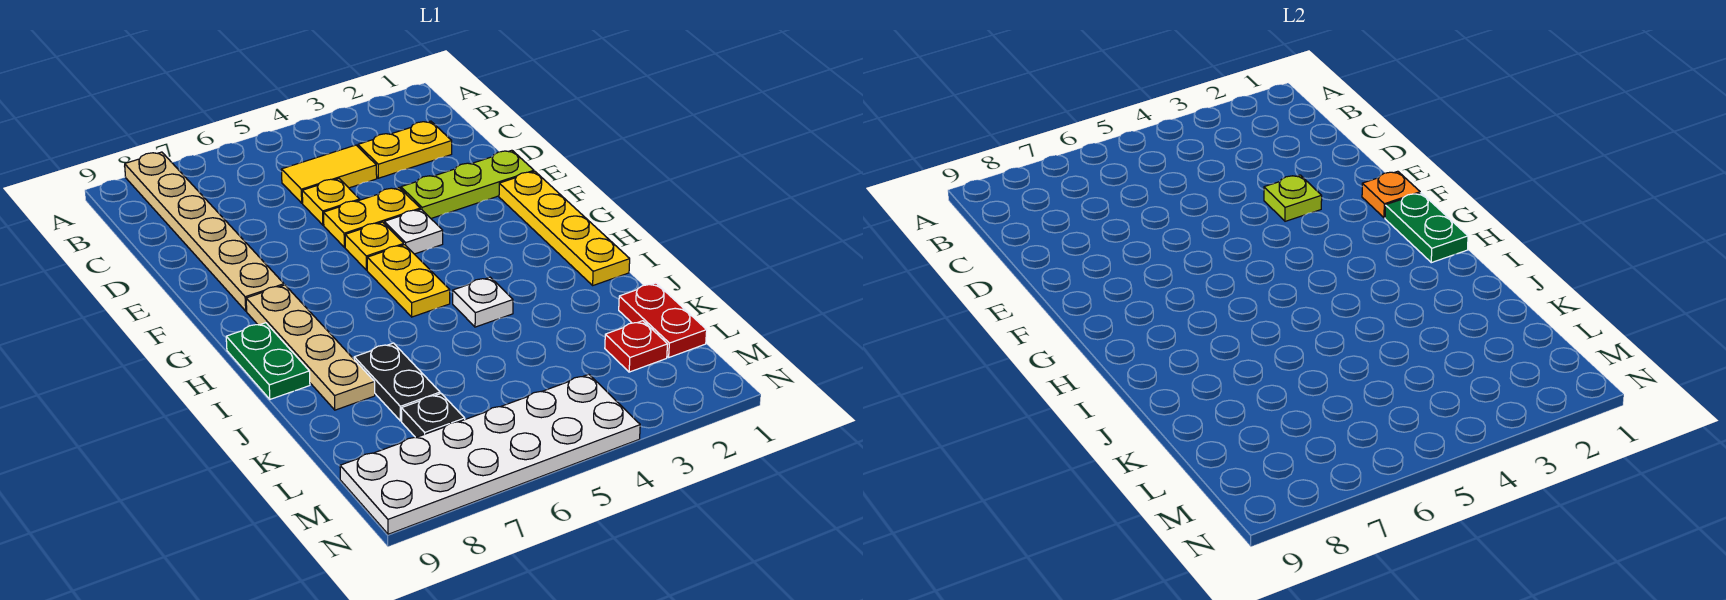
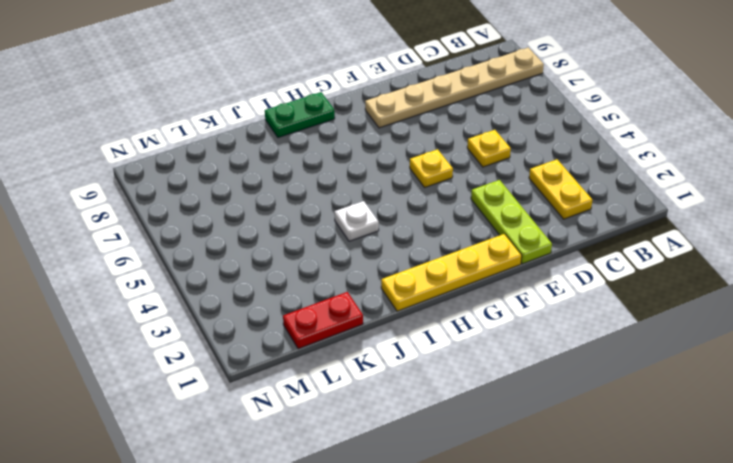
none -> yellow tile C4:C5 level 1
none -> yellow plate E4:E5 level 1
none -> white plate F4 level 1

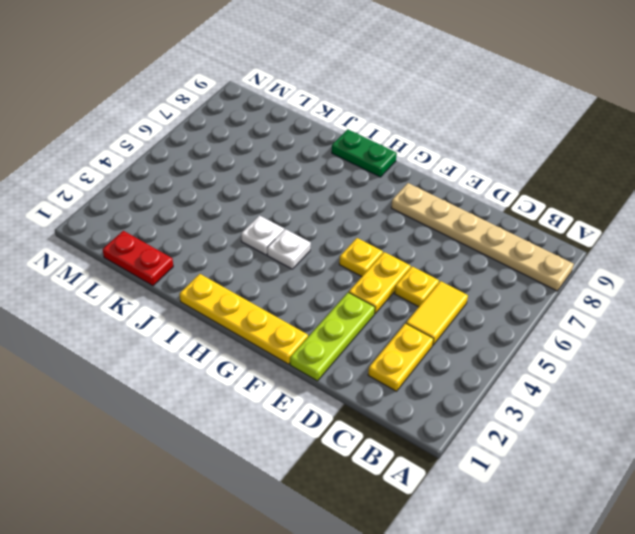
white plate H4 level 1 -> white plate F4 level 1
none -> yellow plate G5:H5 level 1
none -> tan plate G8:J8 level 1
none -> black plate J7:K7 level 1

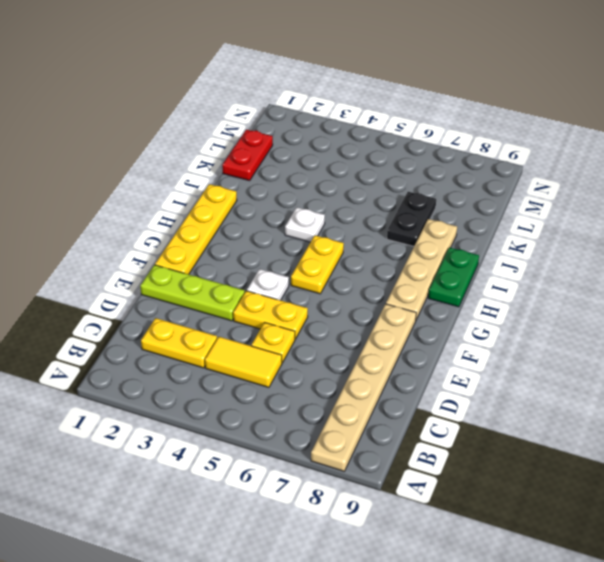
none -> yellow plate F5 level 1
none -> red plate L2 level 1
none -> black plate L7 level 1

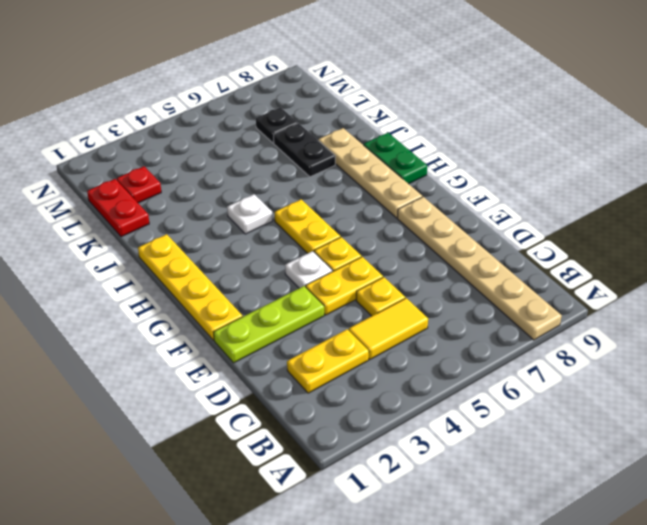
none -> white plate M4:N9 level 1
none -> lime plate E3 level 2
none -> orange plate F1 level 2

